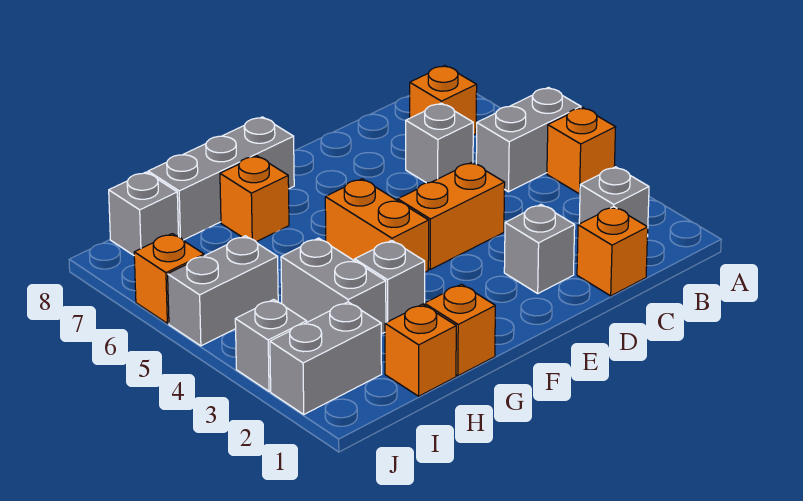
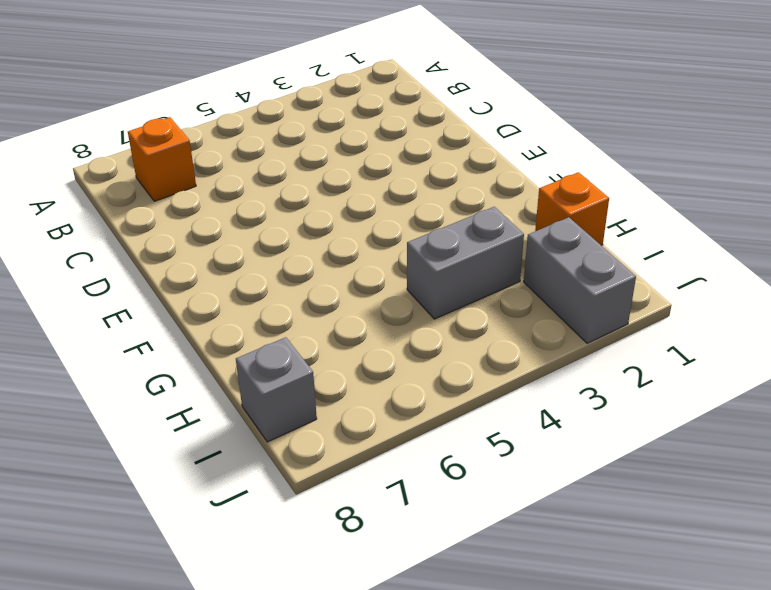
none -> orange brick A4 level 1
none -> grey brick A5:B5 level 1
none -> grey brick B2 level 1

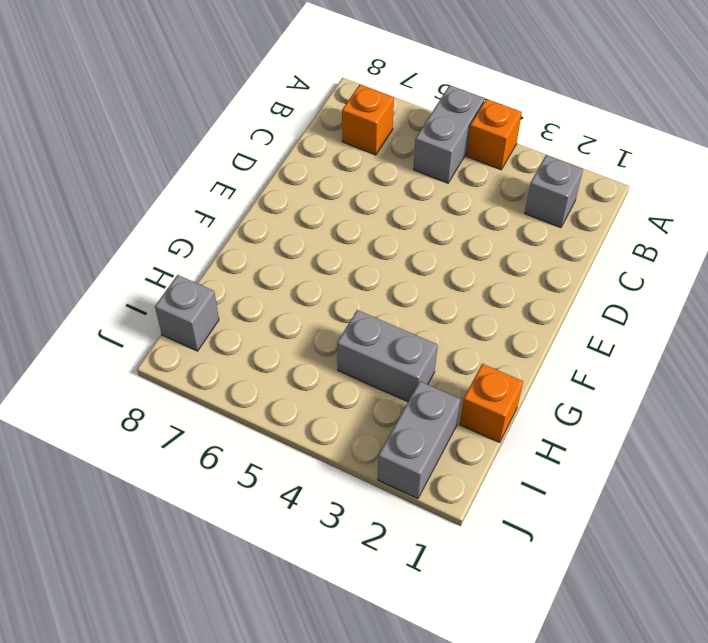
none -> orange brick C1 level 1
none -> grey brick C6 level 1
none -> grey brick D2 level 1

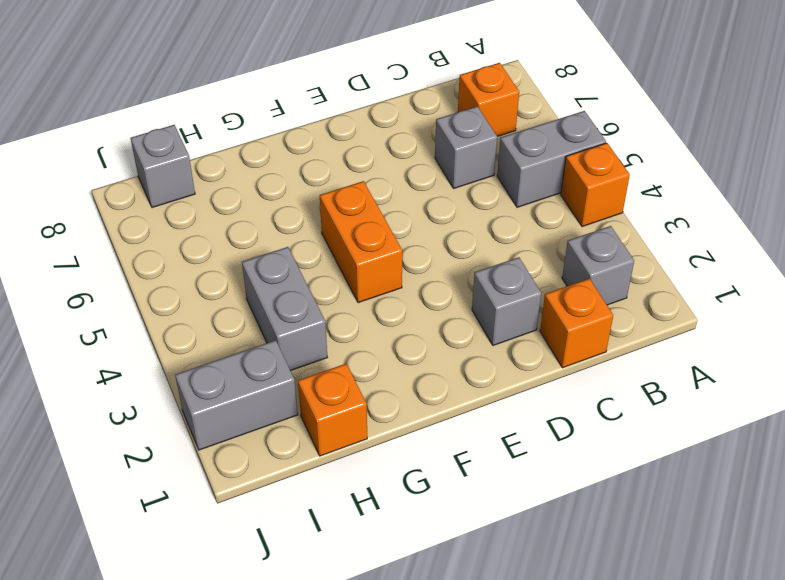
none -> orange brick D4:E4 level 1
none -> grey brick F8:H8 level 1
none -> orange brick G1 level 1

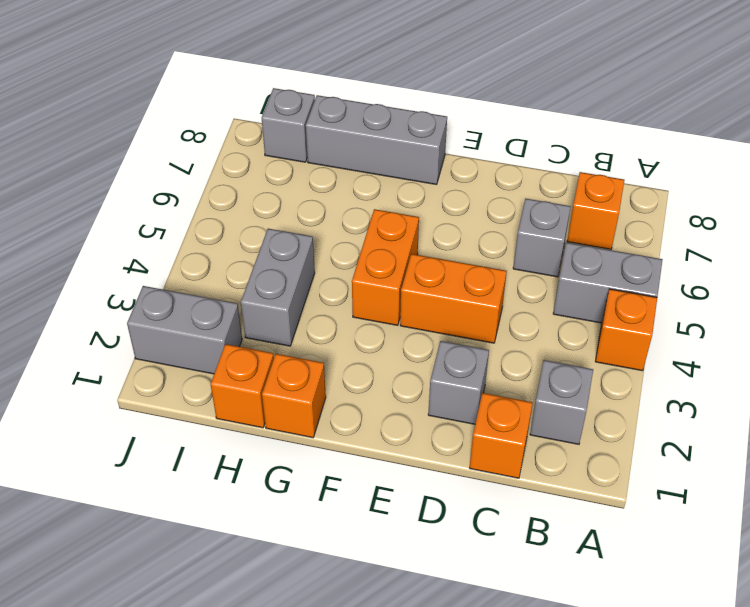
none -> grey brick G3 level 1
none -> orange brick G7 level 1
none -> grey brick I5:J5 level 1

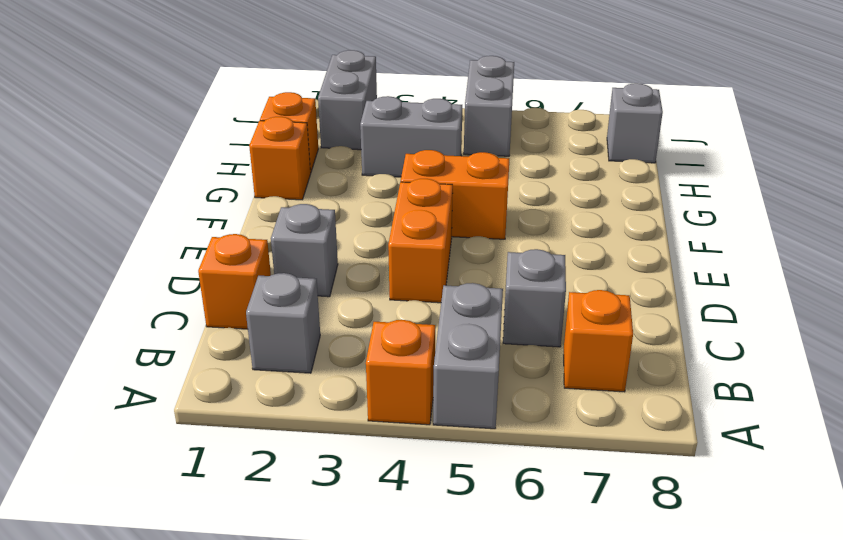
none -> grey brick F8:H8 level 1
none -> grey brick G3 level 1
none -> orange brick G7 level 1

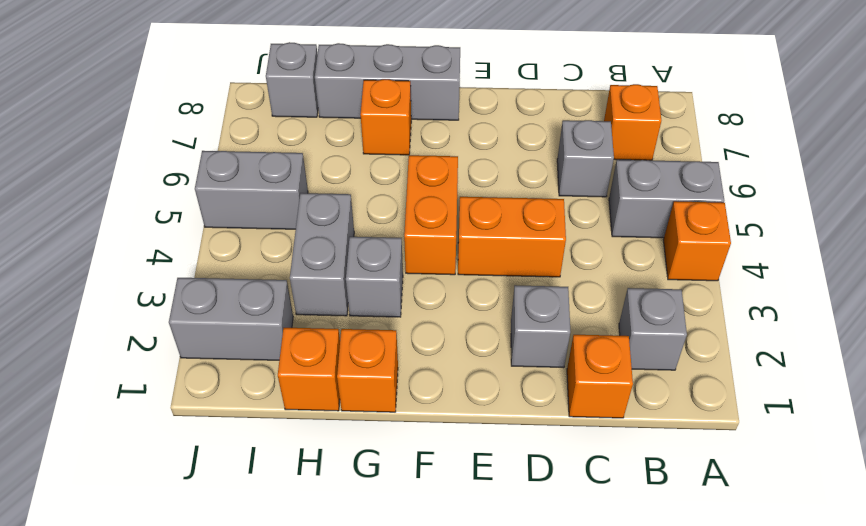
none -> grey brick J3 level 1
none -> orange brick J6 level 1

